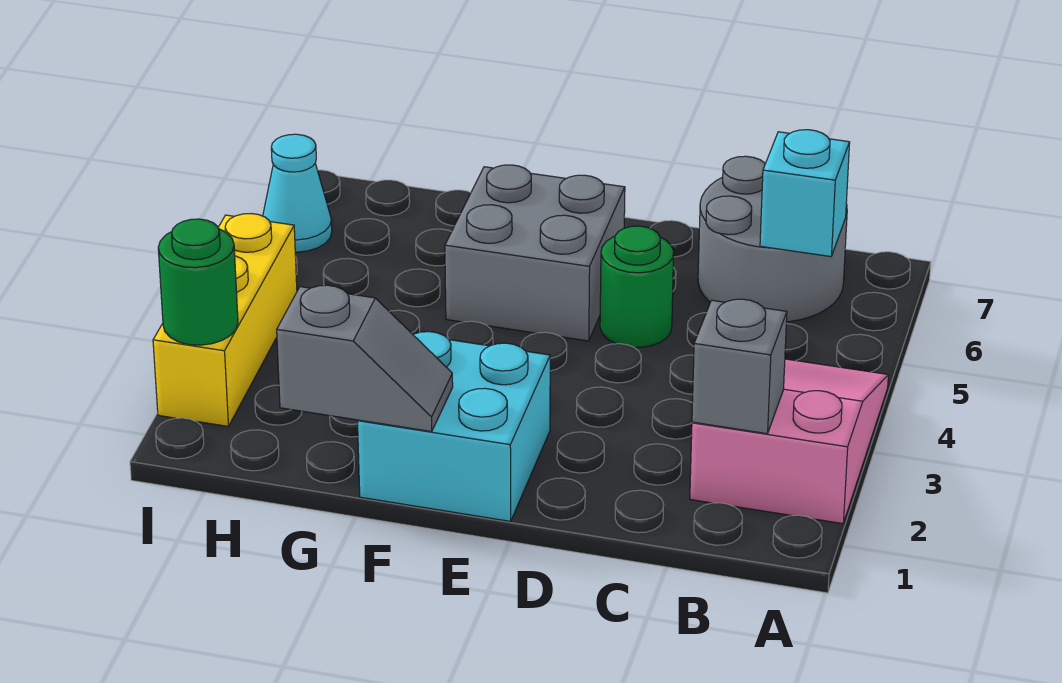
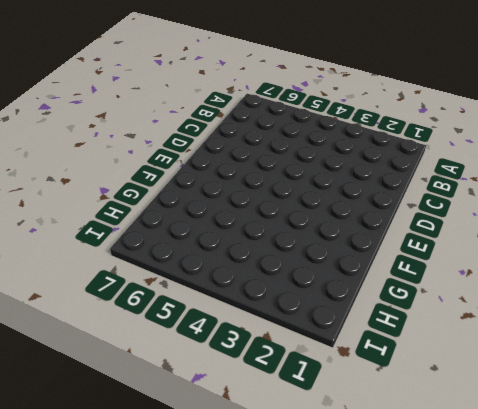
none -> pink slope A2:B4 level 1 top 2
none -> grey round brick B6:C7 level 1

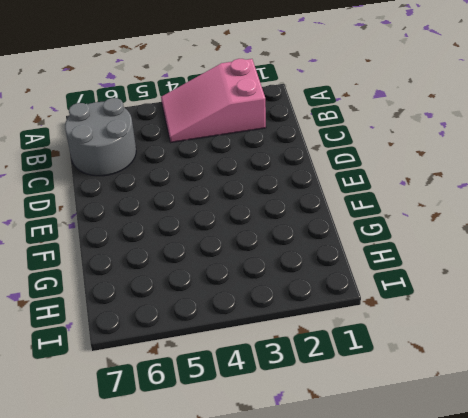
none -> green round brick D5 level 1
none -> cyan brick E1:F2 level 1

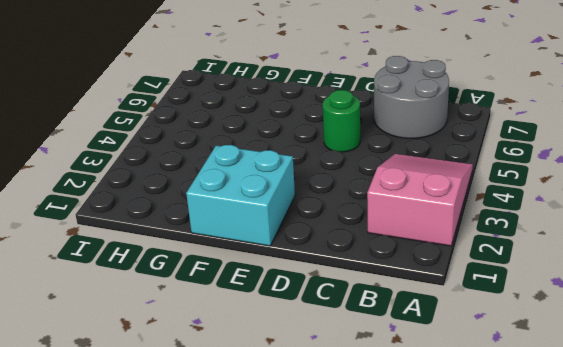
none -> grey brick E5:F6 level 1
none -> yellow brick I2:I4 level 1

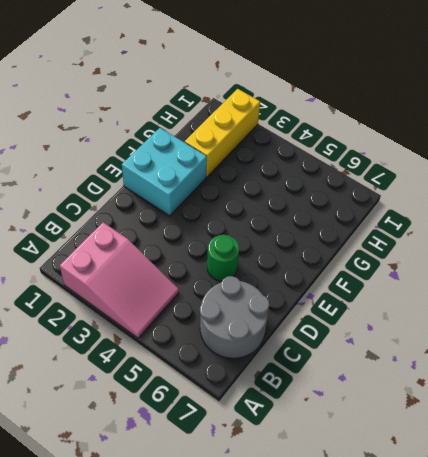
yellow brick G2:I2 level 1 -> yellow brick I2:I4 level 1
none -> grey brick E5:F6 level 1
none -> cyan cone I6 level 1

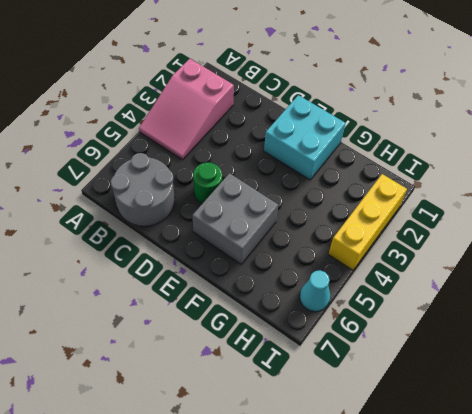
none -> grey brick B2 level 2
none -> cyan brick B6 level 2

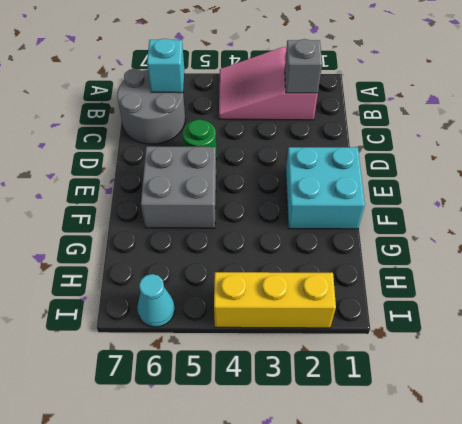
none -> grey slope F1:G1 level 2 top G
none -> green round brick I2 level 2

